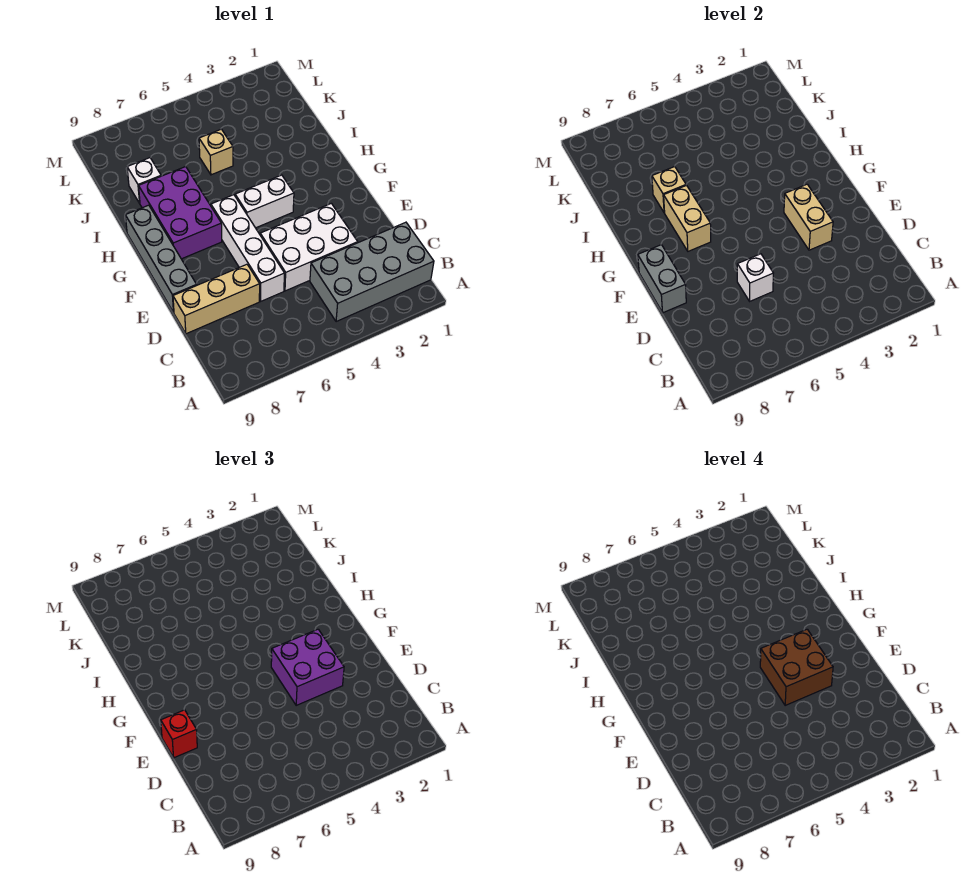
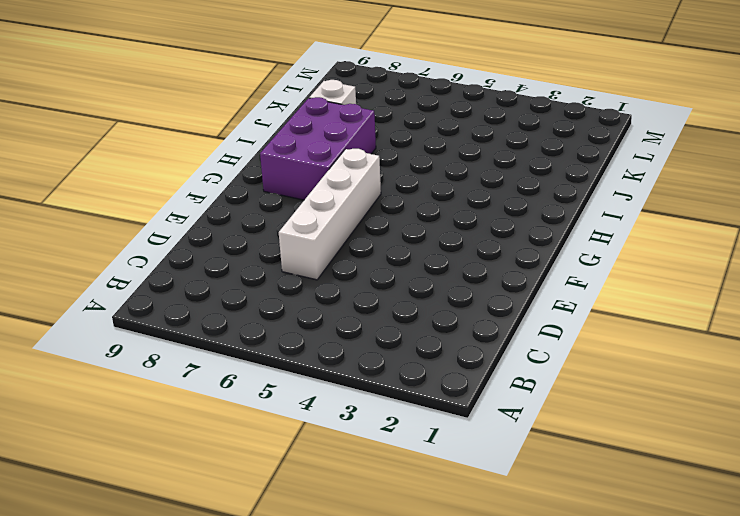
none -> grey brick B1:C4 level 1
none -> white brick D3:E5 level 1
none -> tan brick D7:D9 level 1

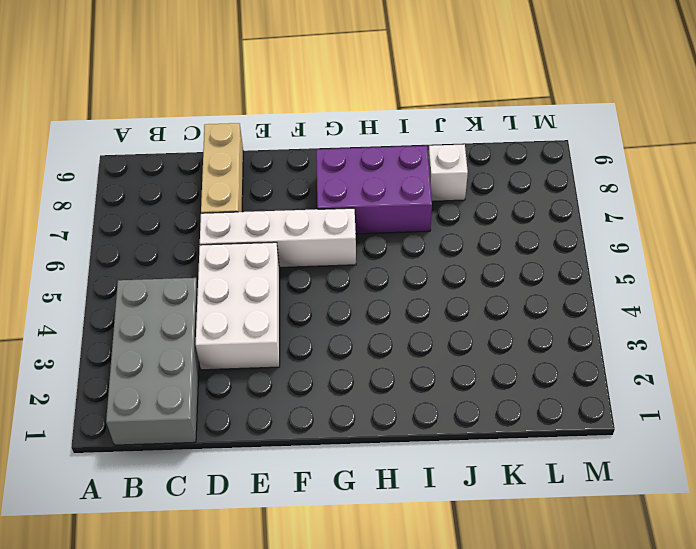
none -> grey brick E9:H9 level 1
none -> white brick G4:G5 level 1
none -> tan brick J5 level 1

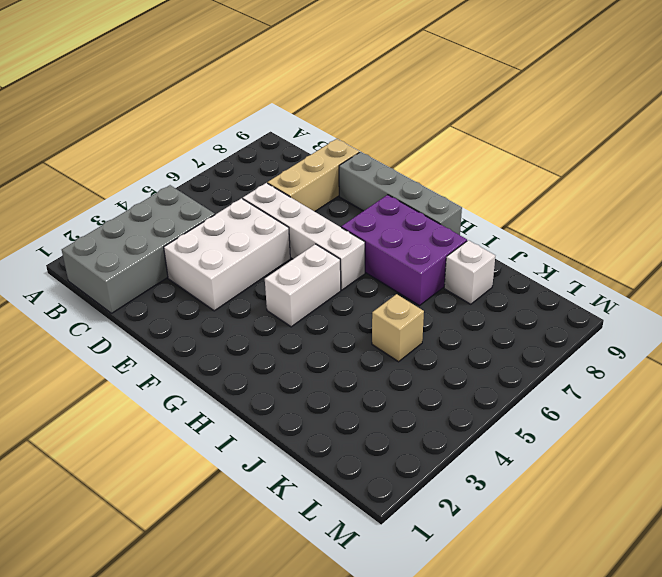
none -> white brick D6 level 2
none -> tan brick E3:F3 level 2
none -> grey brick E9:F9 level 2

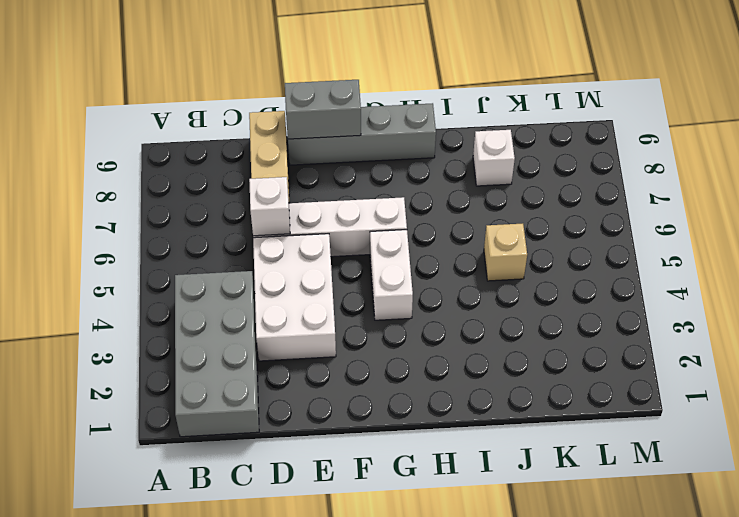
none -> purple brick G7:I8 level 1
none -> tan brick E3:F3 level 2
none -> tan brick G7:H7 level 2

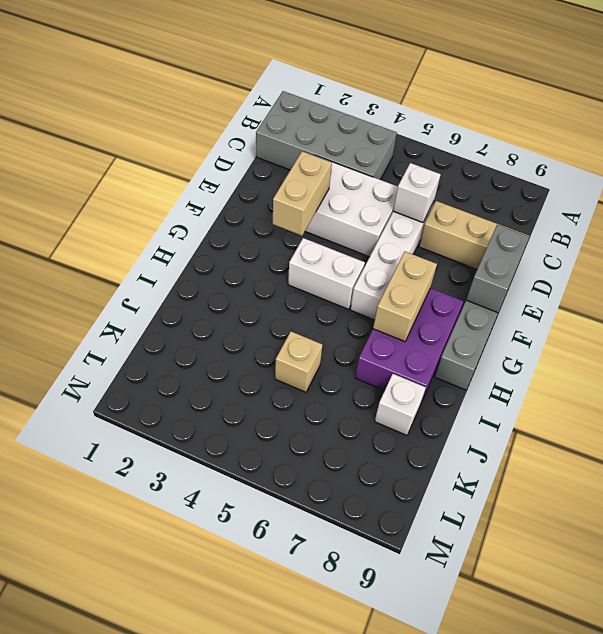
none -> tan brick I7 level 2
none -> purple brick E3:F4 level 3
none -> red brick E9 level 3

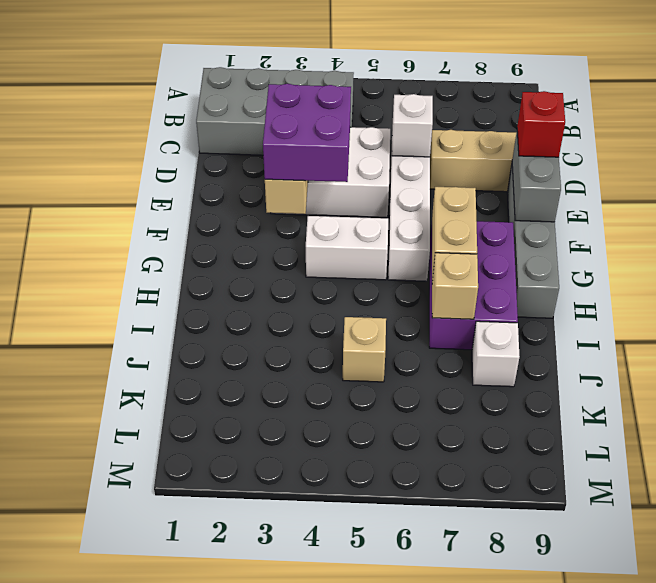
none -> brown brick E3:F4 level 4

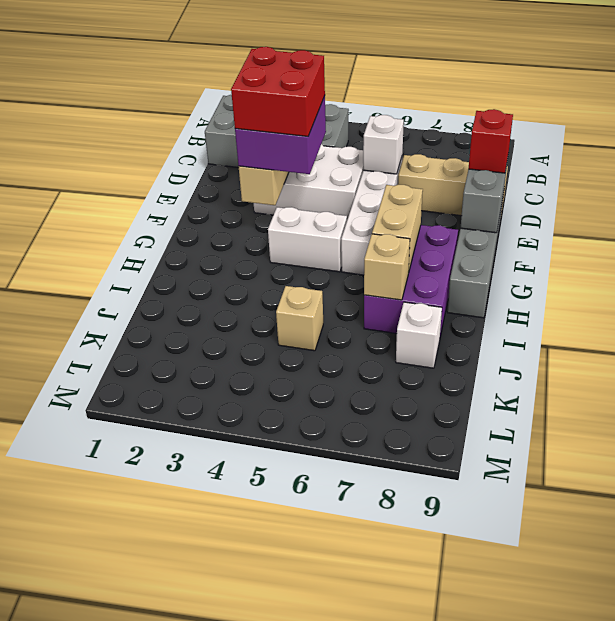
red brick E3:F4 level 4 -> brown brick E3:F4 level 4

